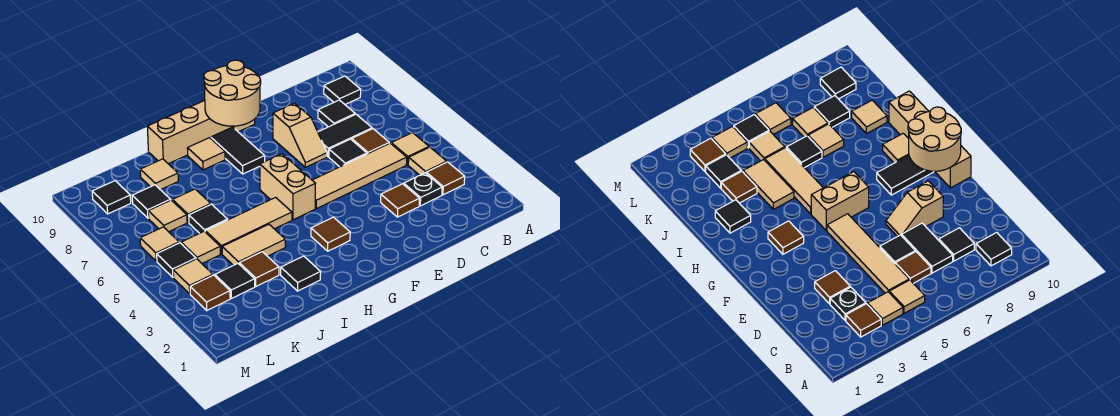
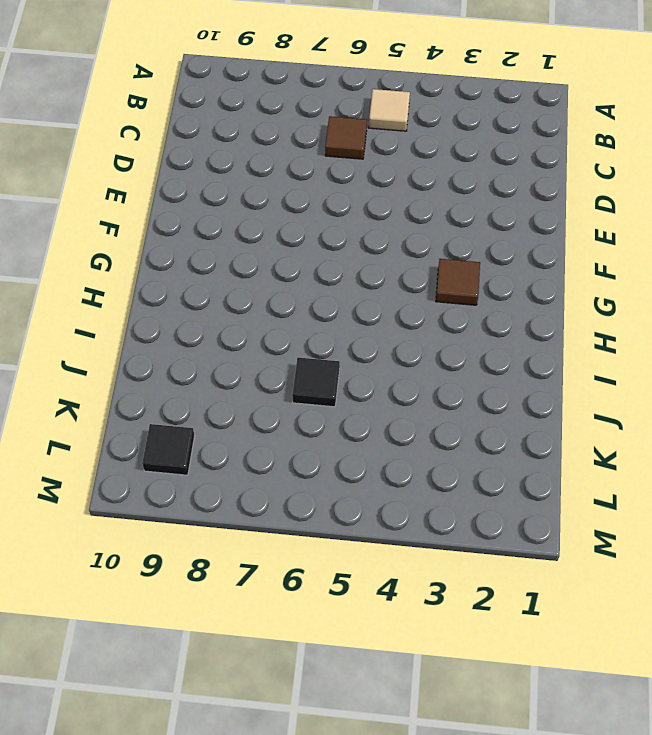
none -> brown tile B3 level 1
none -> tan tile B4 level 1
none -> black tile B9 level 1
none -> black plate C3 level 1

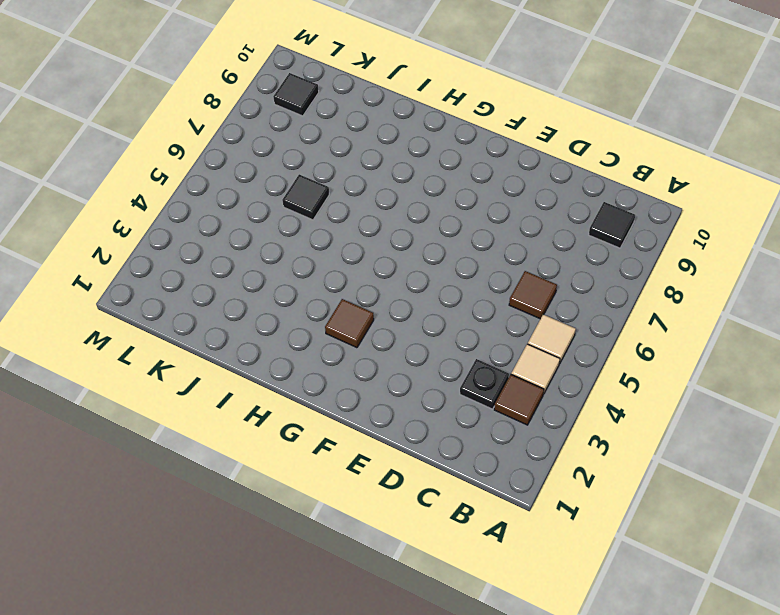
none -> tan tile C5:F5 level 1
none -> black tile C7:D7 level 1
none -> black tile C8 level 1
none -> brown tile D3 level 1

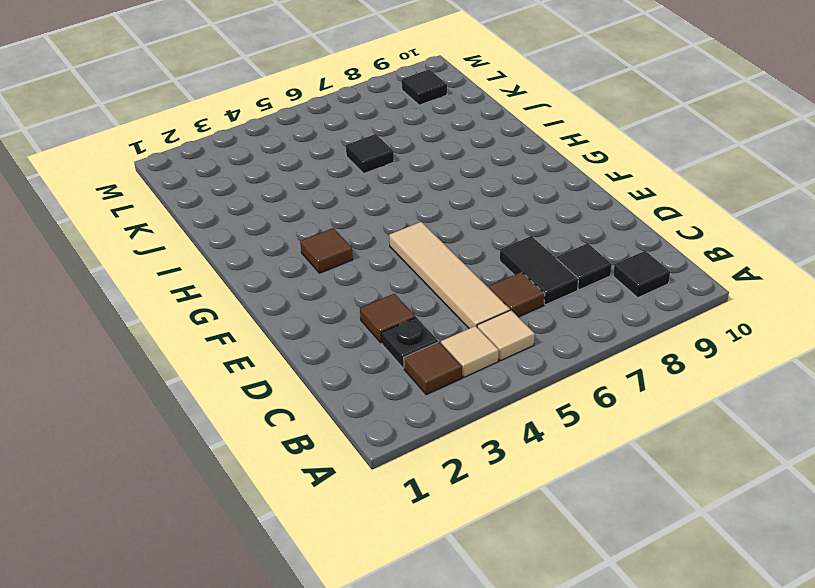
none -> black tile D6 level 1
none -> tan slope E7:E8 level 1 top 8
none -> tan brick F10:I10 level 1
none -> tan brick G5:G6 level 1

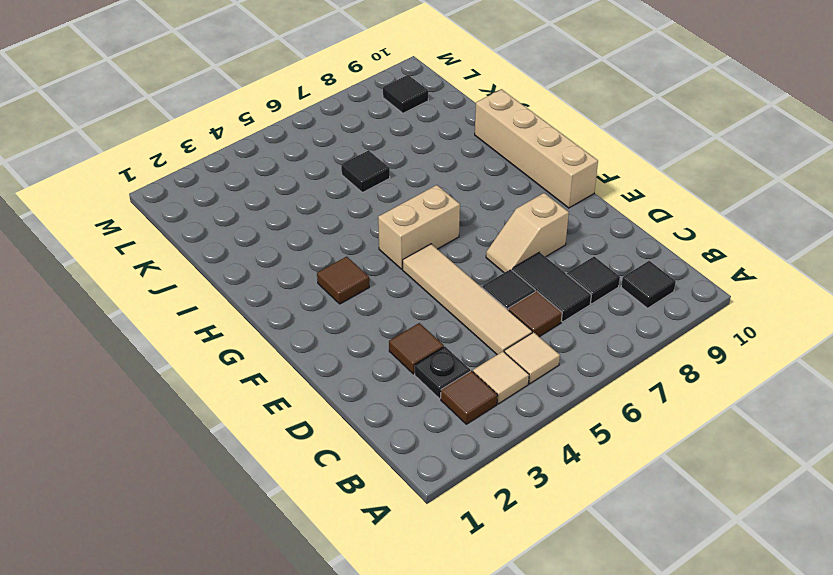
none -> black tile G8:G9 level 1
none -> tan tile H5:J5 level 1
none -> tan tile H9 level 1
none -> black tile I2 level 1

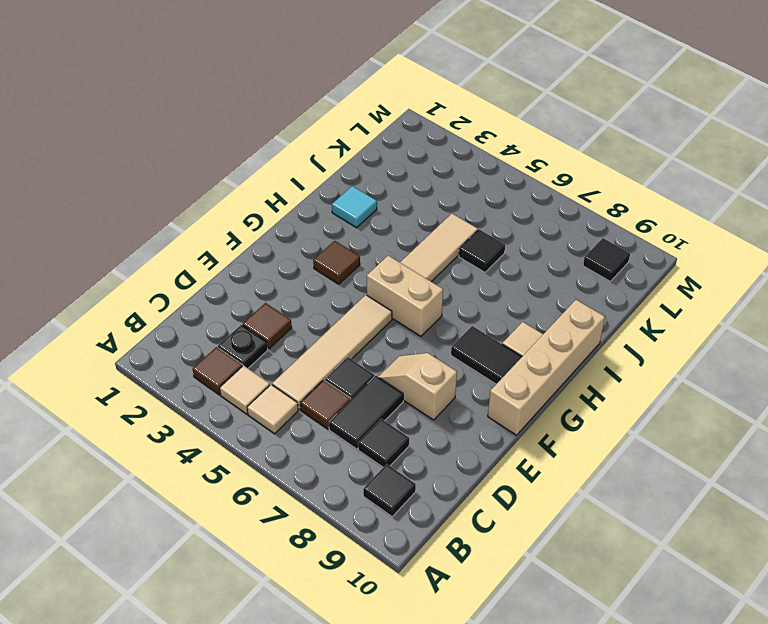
cyan tile I2 level 1 -> black tile I2 level 1
none -> tan tile I4:J4 level 1
none -> brown tile J3 level 1
none -> tan tile J7 level 1
none -> tan tile J9 level 1

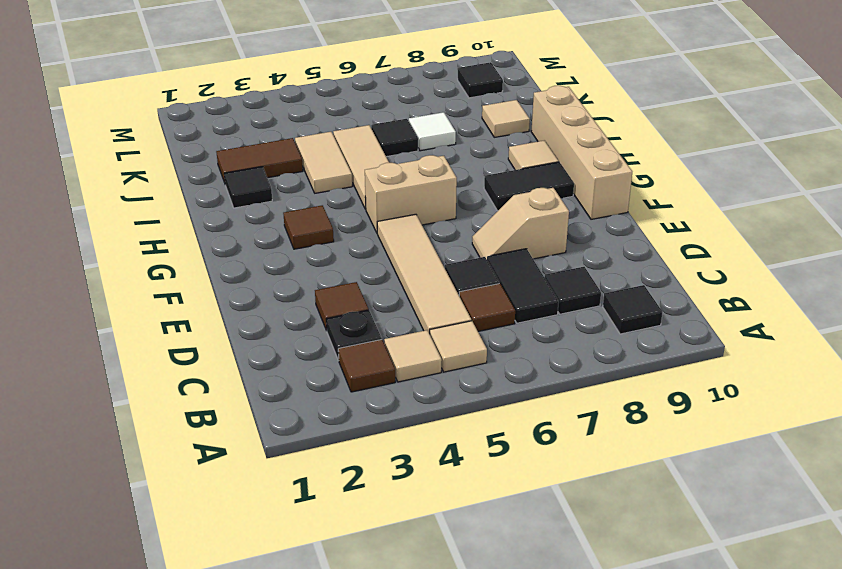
brown tile J2:J3 level 1 -> brown tile J3 level 1
white tile J7 level 1 -> tan tile J7 level 1
none -> black tile K3 level 1
none -> tan tile K5 level 1
none -> tan tile K7 level 1
none -> black tile K8 level 1

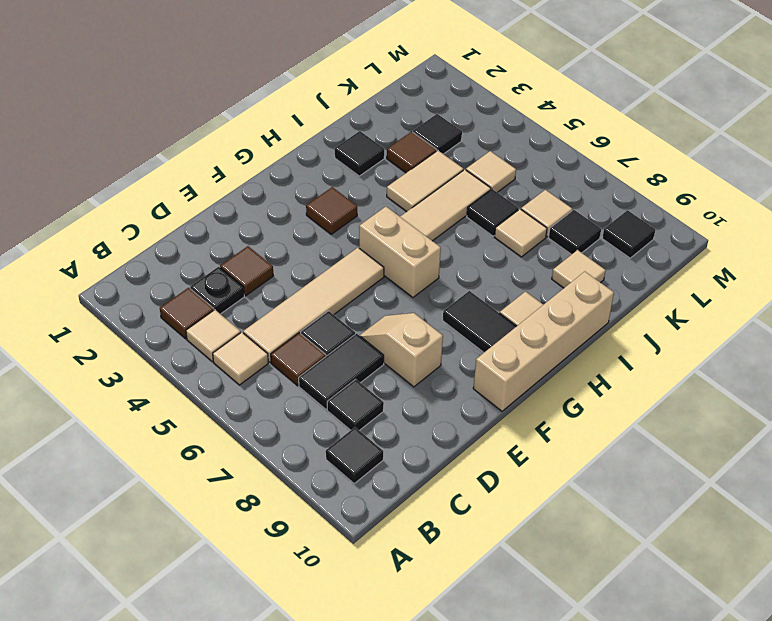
none -> brown tile L3 level 1
none -> tan tile L4 level 1
none -> black tile L5 level 1
none -> tan tile L6 level 1

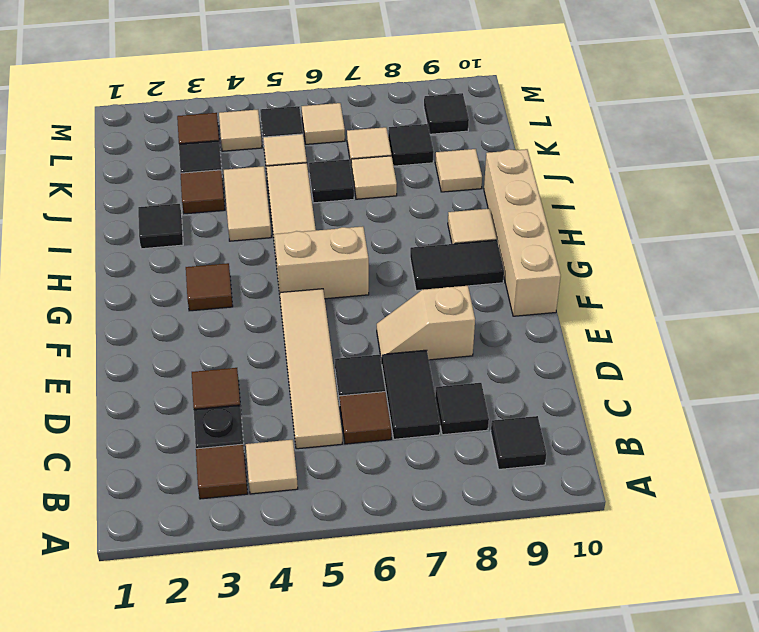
none -> tan tile B5 level 1
none -> tan round brick F9:G10 level 2

